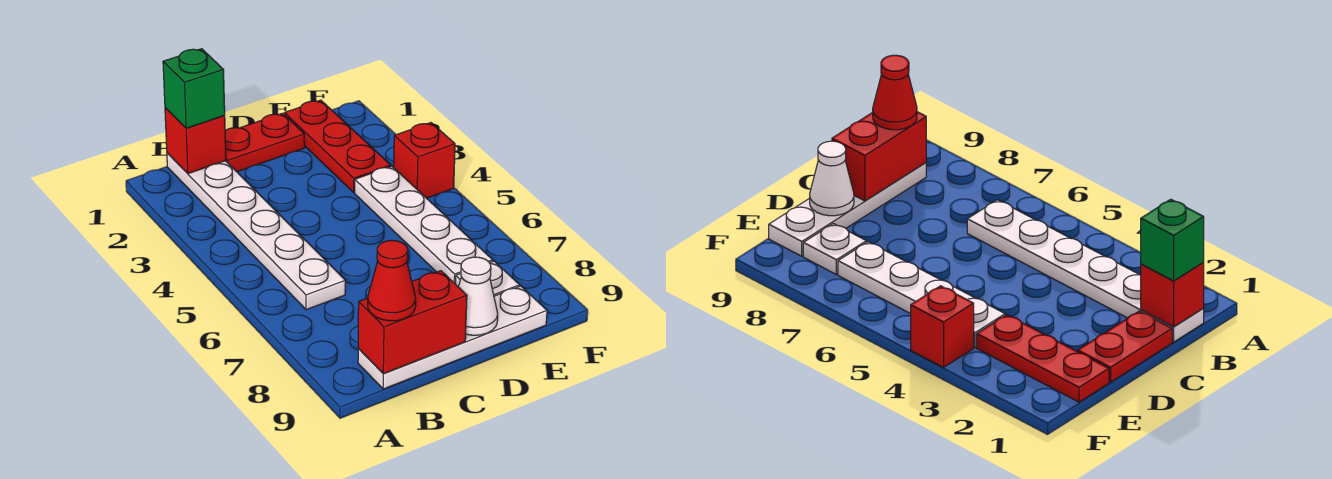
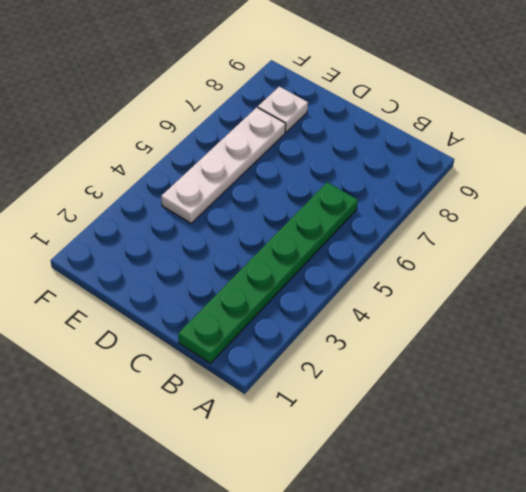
green plate B1:B6 level 1 -> white plate B1:B6 level 1
none -> white plate B9:E9 level 1
none -> red plate C1:D1 level 1
none -> red plate E1:E3 level 1

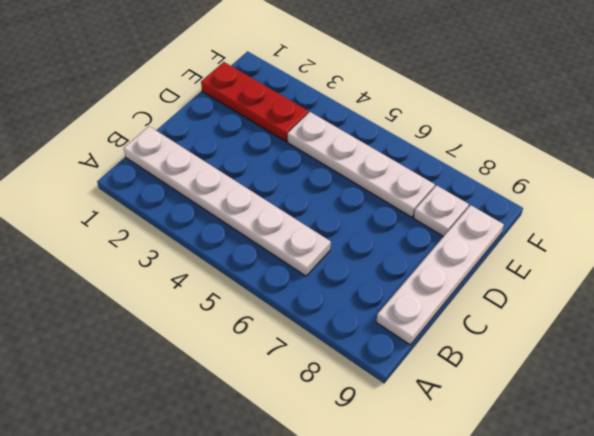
none -> red plate C1:D1 level 1
none -> red brick F4 level 1
none -> red brick B1 level 2

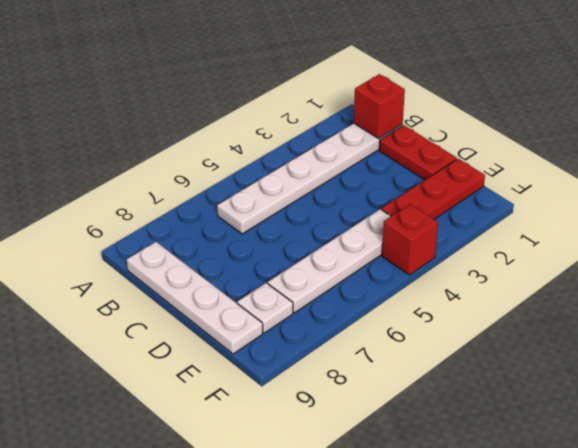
none -> red brick B9:C9 level 2
none -> white cone D9 level 2
none -> green brick B1 level 3

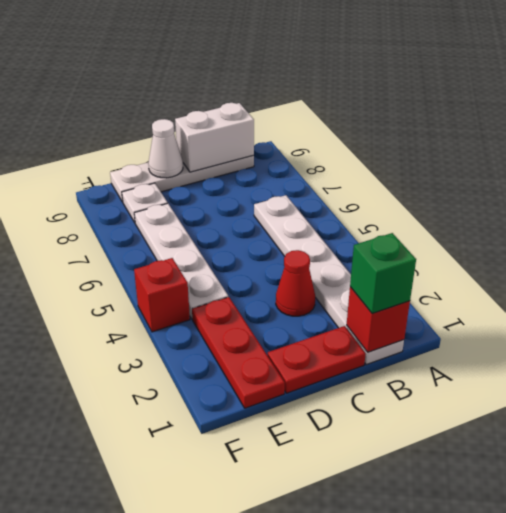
white brick B9:C9 level 2 -> red brick B9:C9 level 2
red cone C3 level 1 -> red cone B9 level 3

